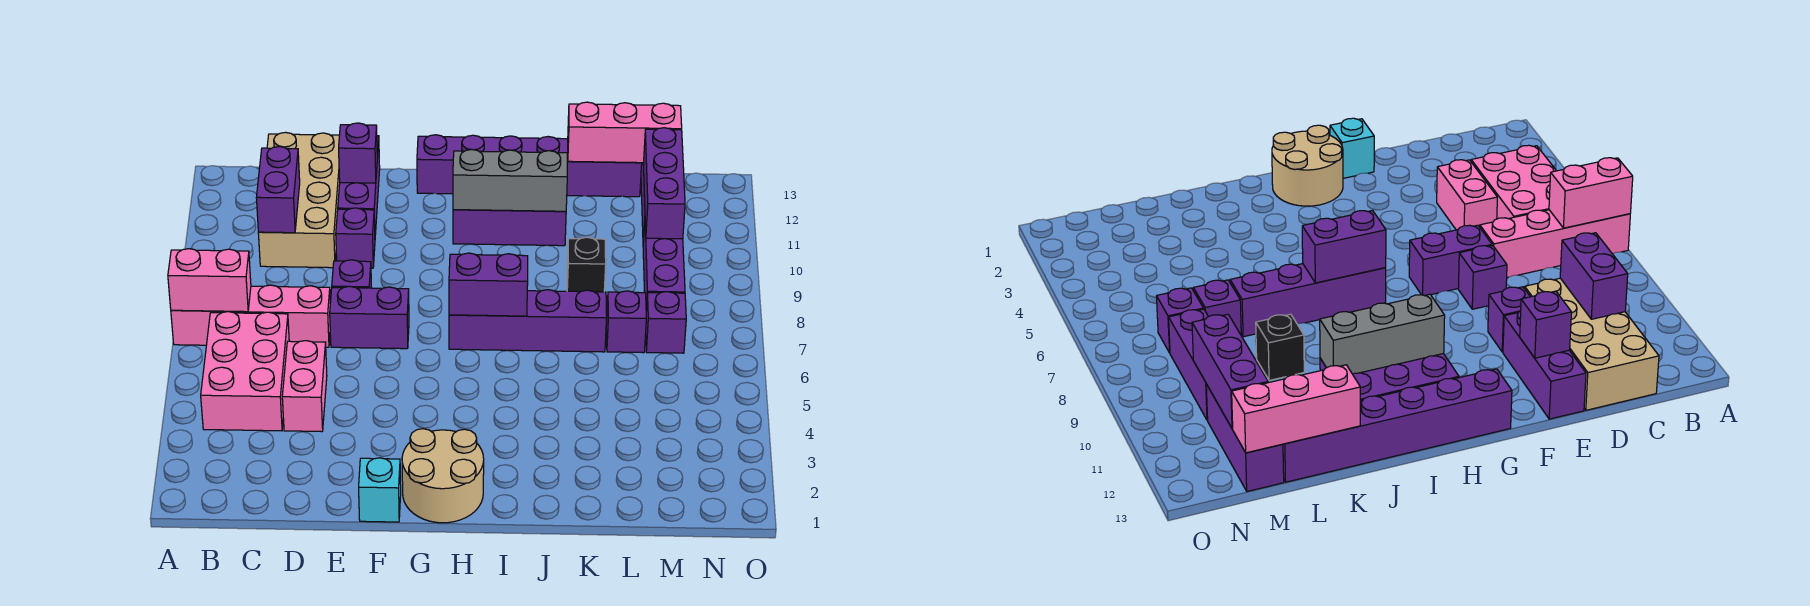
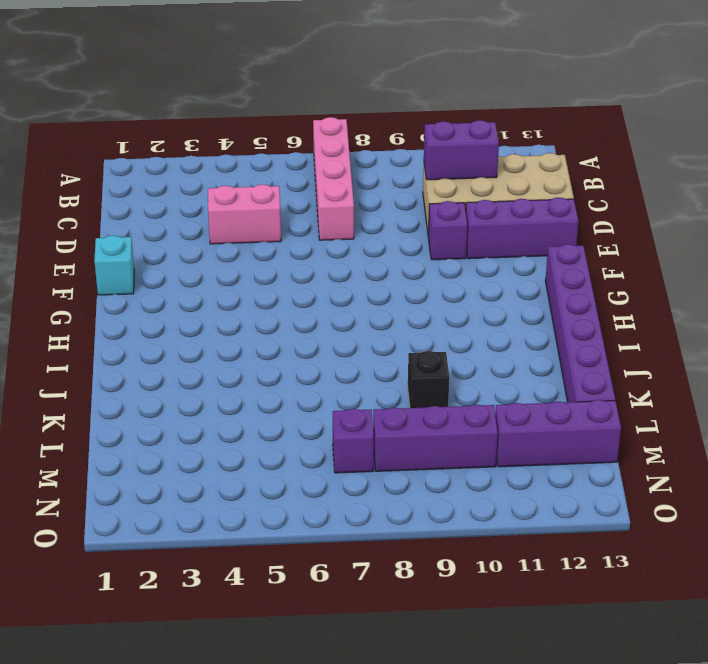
none -> pink brick B4:C6 level 1
none -> purple brick E7:F7 level 1
none -> purple brick E8 level 1

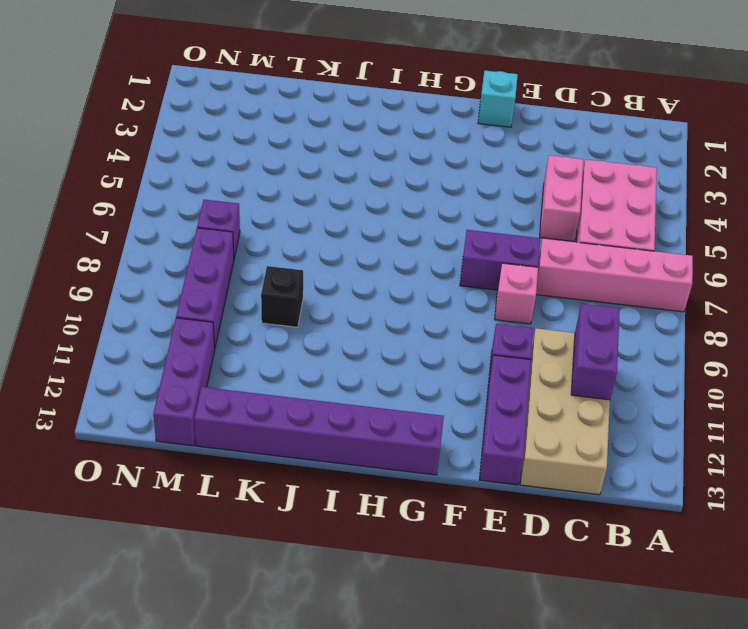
pink brick E8 level 1 -> purple brick E8 level 1
none -> tan round brick G1:H2 level 1
none -> purple brick H7:K7 level 1
none -> purple brick H11:J12 level 1

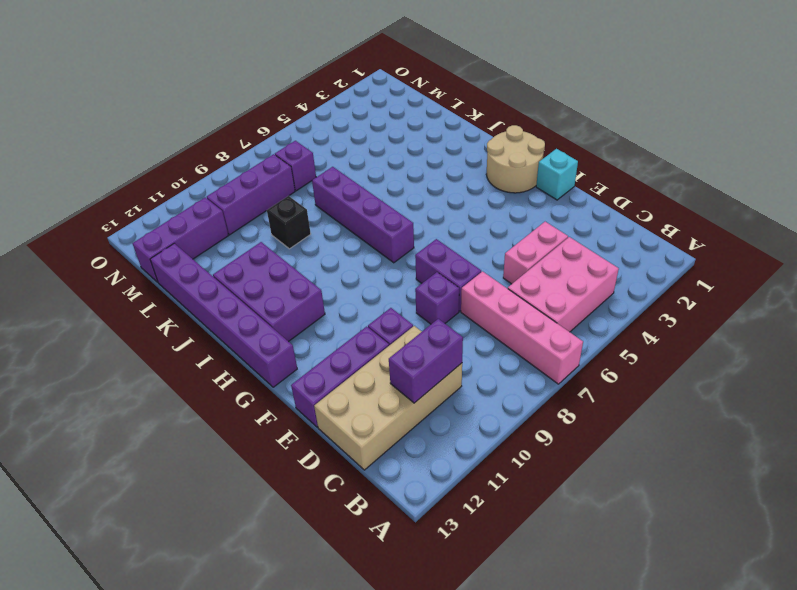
none -> purple brick L7 level 1
none -> pink brick A7:B7 level 2
none -> purple brick E12 level 2

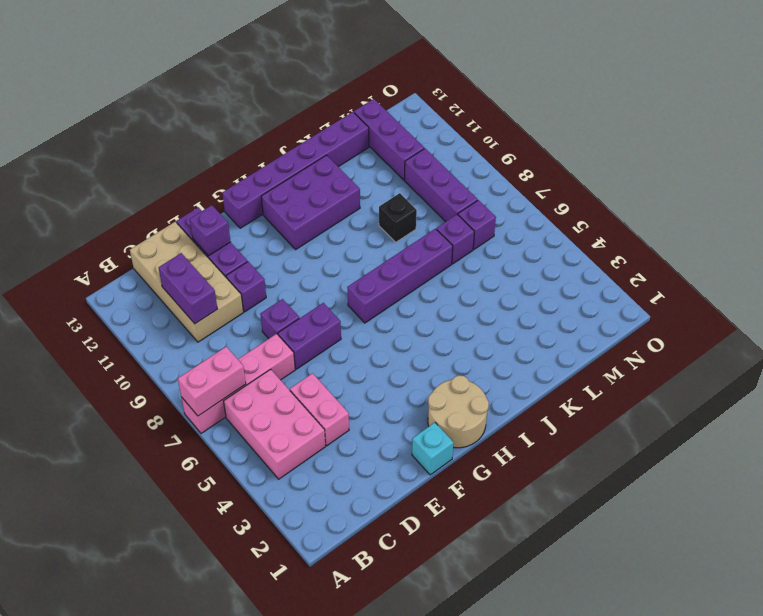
none -> purple brick H7:I7 level 2
none -> grey brick H11:J11 level 2
none -> pink brick K13:M13 level 2

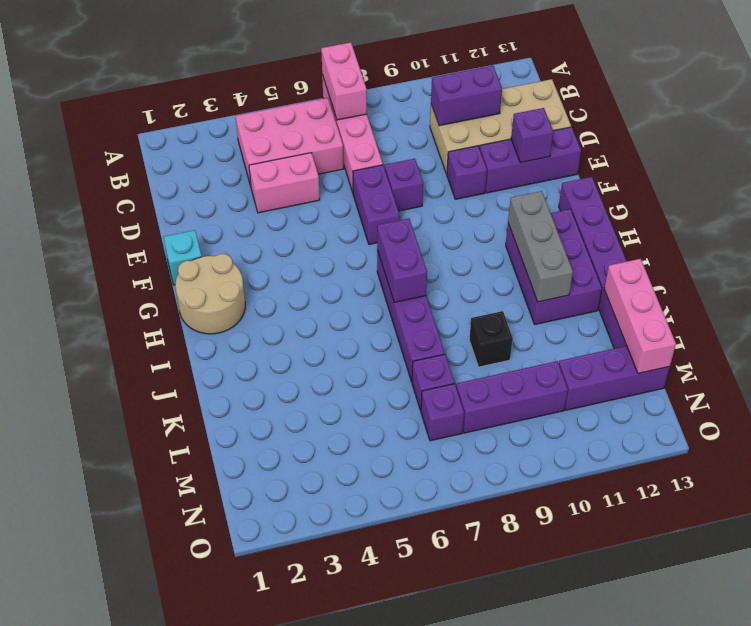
none -> purple brick M10:M12 level 2

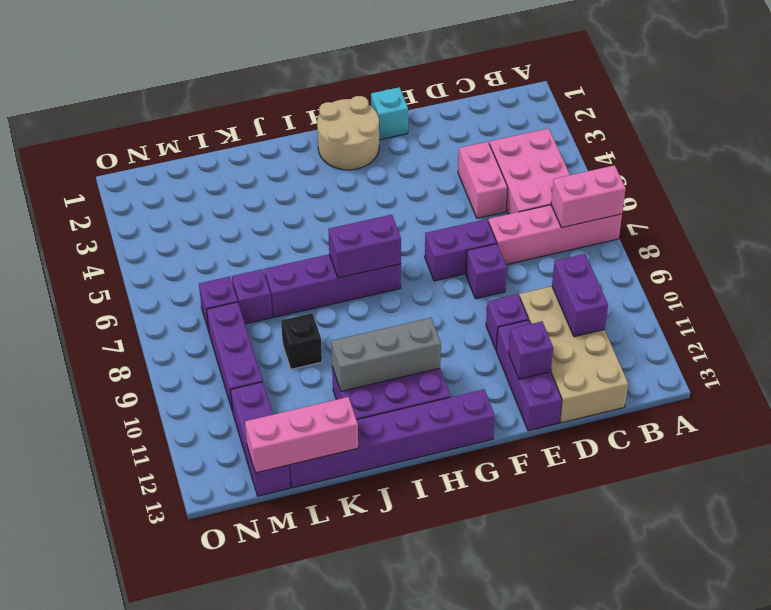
none -> purple brick M10:M12 level 2

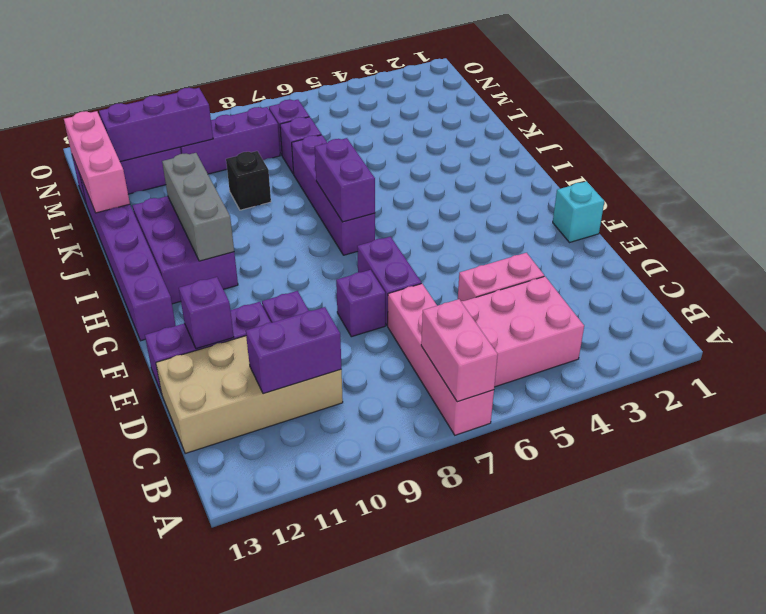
none -> tan round brick G1:H2 level 1

